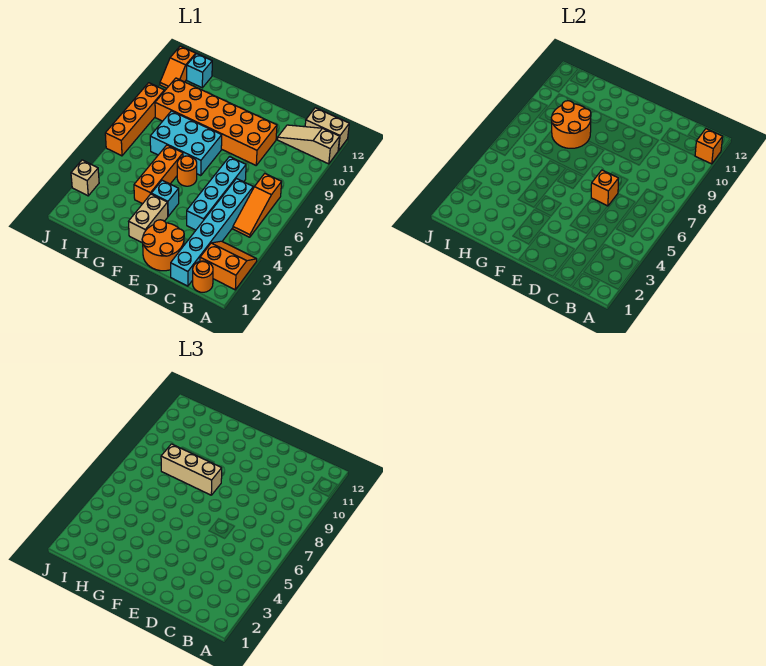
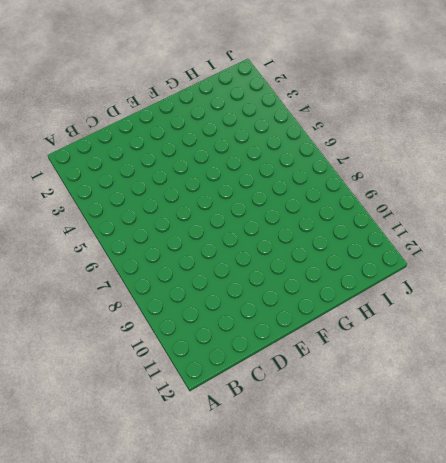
none -> orange slope A2:B3 level 1 top 2
none -> tan slope A11:C11 level 1 top A
none -> tan brick A12:B12 level 1

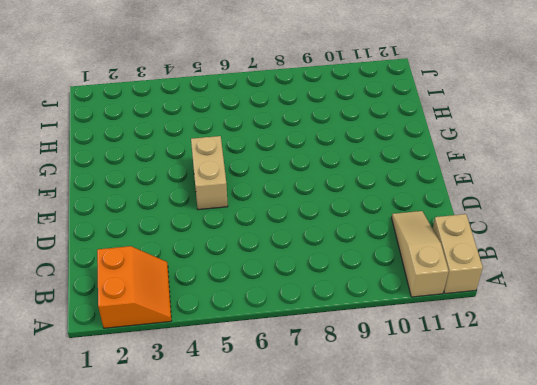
tan brick E5:F5 level 1 -> tan brick F2:F3 level 1
none -> orange round brick B1 level 1
none -> orange slope B5:B7 level 1 top 7
none -> cyan brick C1:C6 level 1

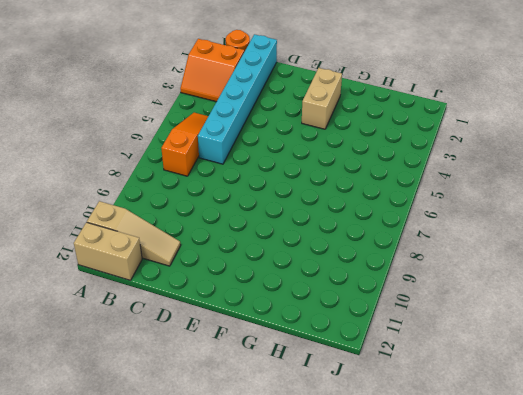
none -> orange round brick D1:E2 level 1
none -> cyan brick D4:D7 level 1
none -> orange brick D9:I10 level 1

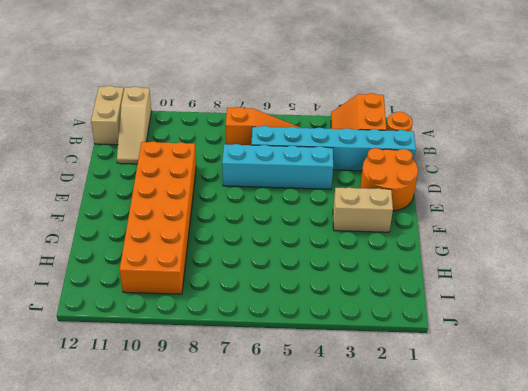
none -> cyan brick F4 level 1
none -> orange round brick F6 level 1
none -> cyan brick F7:H8 level 1

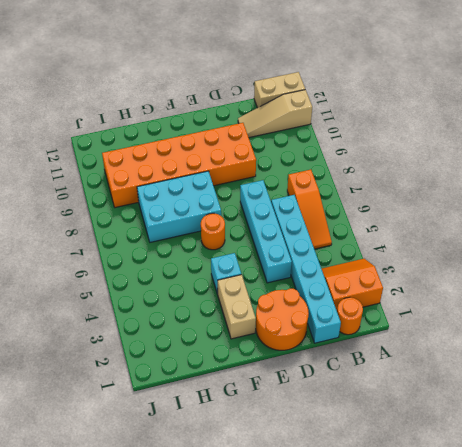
none -> orange brick G4:G6 level 1
none -> cyan brick I12 level 1
none -> tan brick J3 level 1

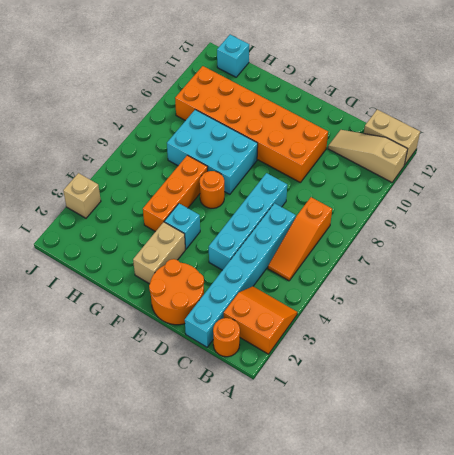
none -> orange brick J6:J9 level 1
none -> orange slope J11:J12 level 1 top 12
none -> orange brick A11 level 2

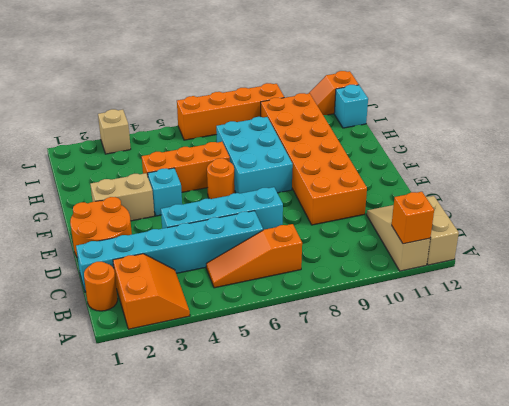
none -> orange brick D6 level 2
none -> orange round brick G8:H9 level 2
none -> tan brick F8:H8 level 3

